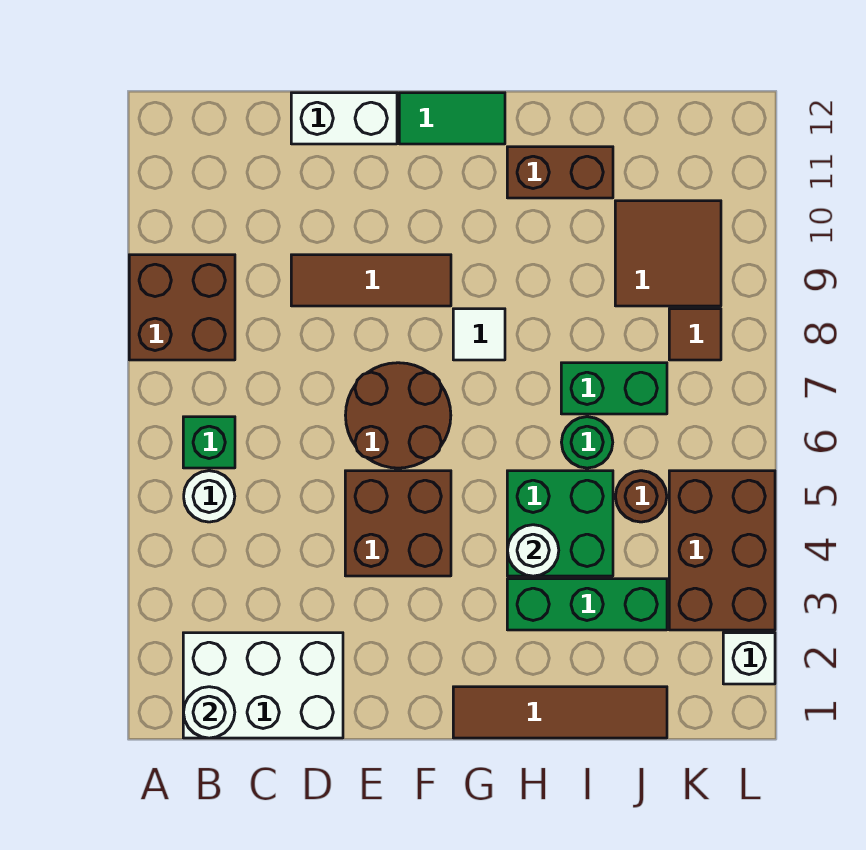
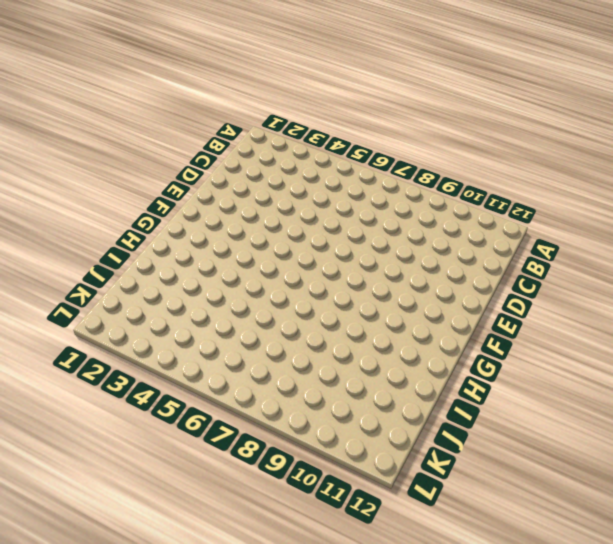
none -> brown brick A8:B9 level 1
none -> white brick B1:D2 level 1
none -> white round brick B5 level 1

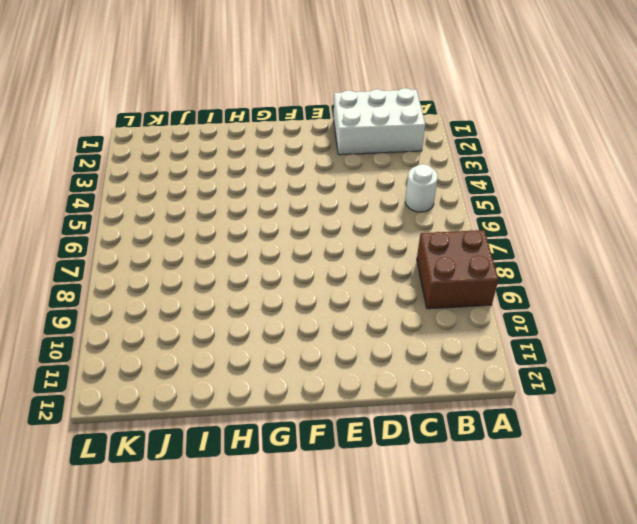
none -> green brick B6 level 1
none -> brown tile D9:F9 level 1
none -> white brick D12:E12 level 1

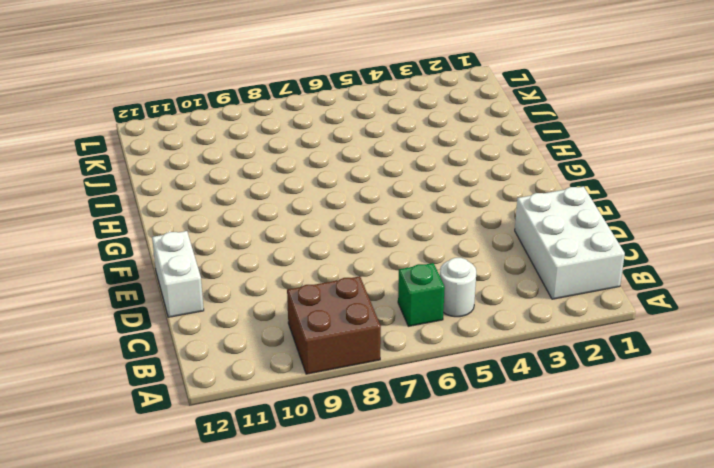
none -> brown tile D9:F9 level 1
none -> brown brick E4:F5 level 1
none -> brown round brick E6:F7 level 1

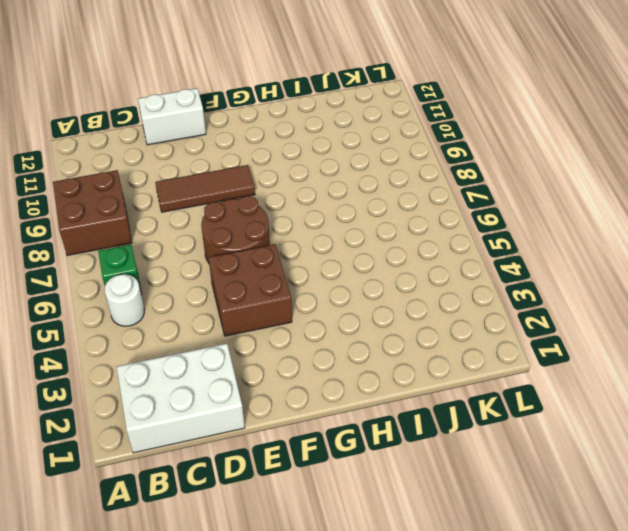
none -> green tile F12:G12 level 1
none -> brown tile G1:J1 level 1
none -> white tile G8 level 1

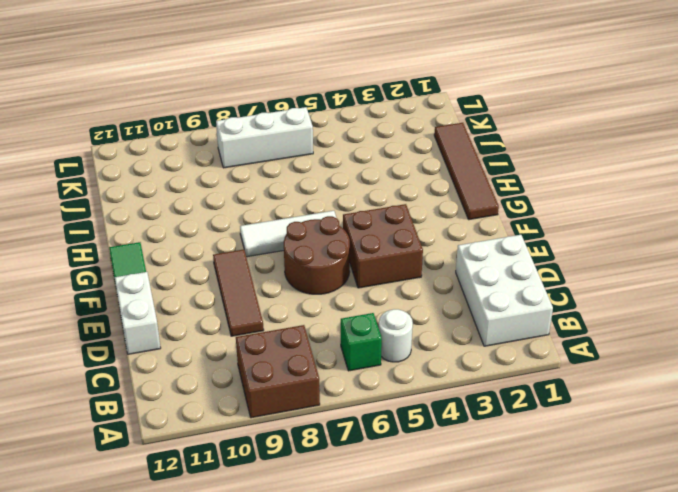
white tile G6:G8 level 1 -> white tile G8 level 1
white brick K6:K8 level 1 -> brown tile K8 level 1
none -> green brick H3:J3 level 1
none -> green brick H4:I5 level 1
none -> brown brick H11:I11 level 1

